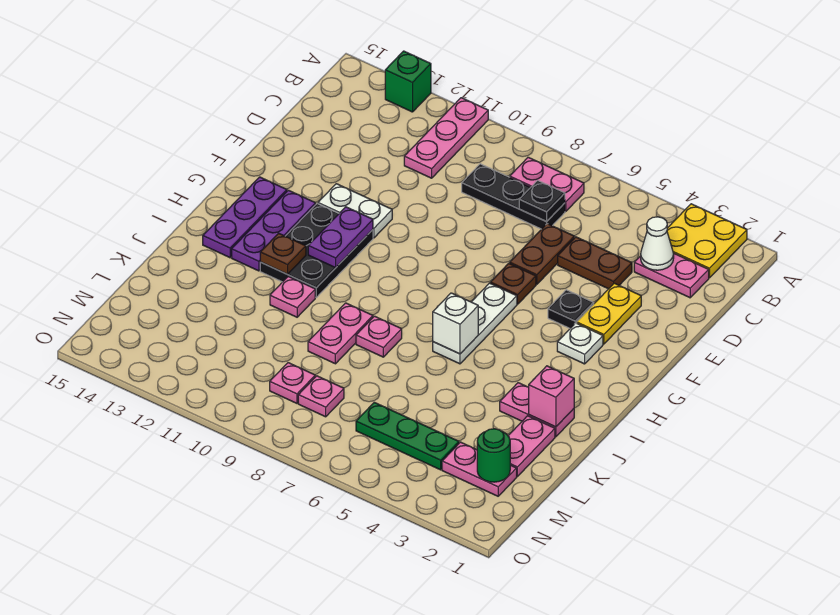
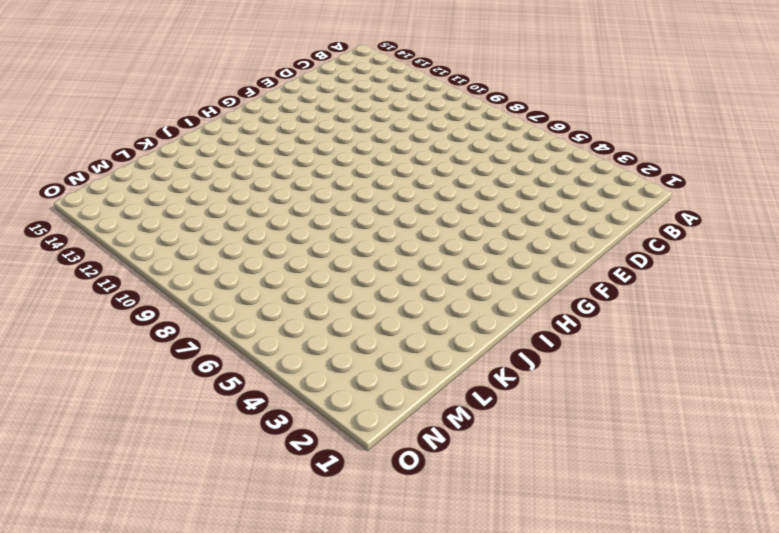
none -> yellow plate A2:B3 level 1
none -> pink plate A11:C11 level 1
none -> green brick A13 level 1
none -> pink plate B7:B8 level 1

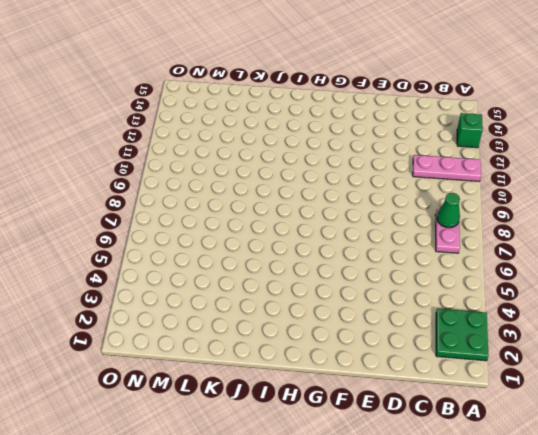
green plate A2:B3 level 1 -> yellow plate A2:B3 level 1
green cone B8 level 2 -> none
none -> pink plate C2:C3 level 1
none -> black plate C7:C9 level 1
none -> brown plate D4:D5 level 1
none -> brown plate D6:E6 level 1

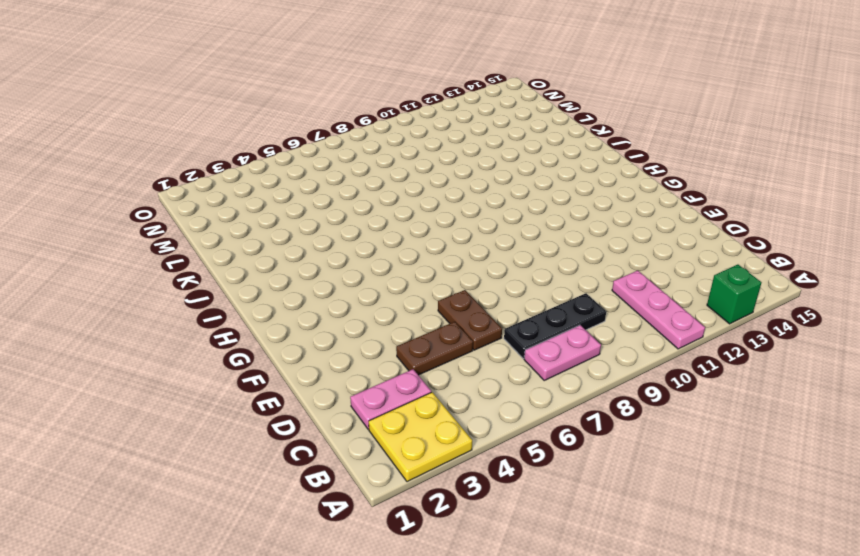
none -> yellow plate E3:F3 level 1
none -> black plate F4 level 1
none -> brown plate F6 level 1
none -> white plate F11:F12 level 1

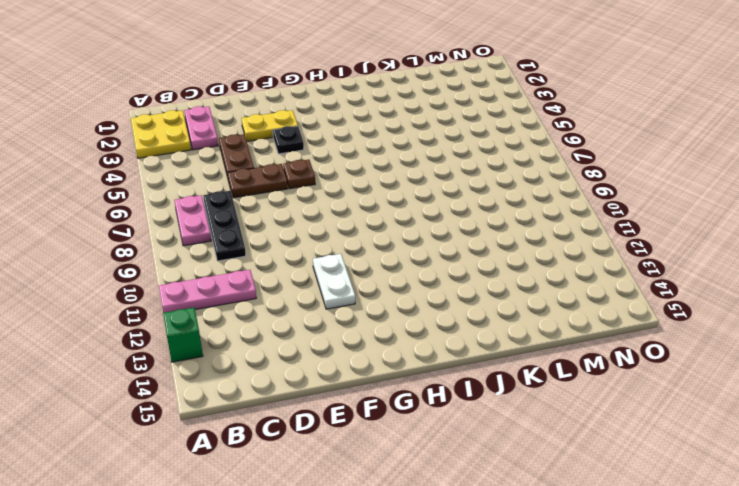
none -> white plate G3 level 1
none -> white plate G6:I6 level 1
none -> black plate G11:I12 level 1
none -> purple plate G13:I13 level 1

